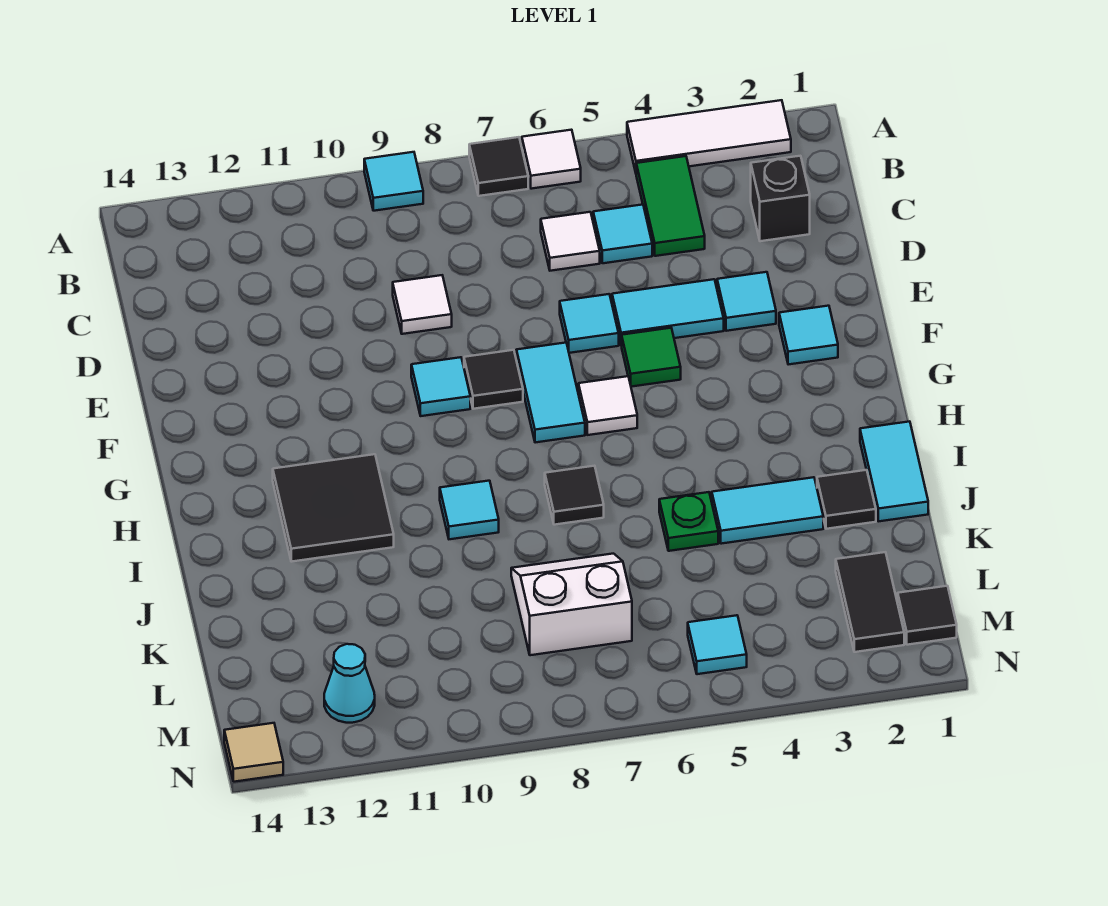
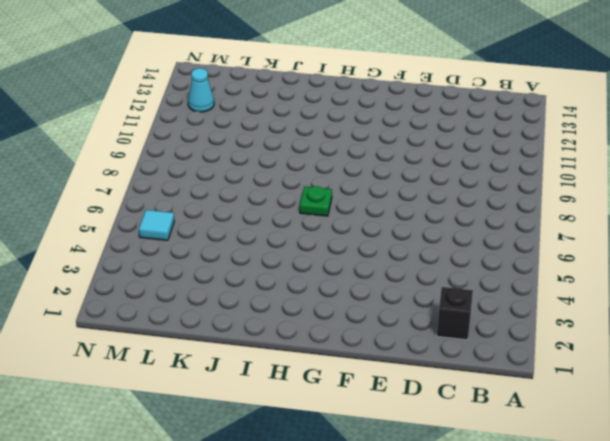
green plate H7 level 1 -> green plate J5 level 1
none -> white tile A2:A4 level 1
none -> white tile A6 level 1
none -> black tile A7 level 1
none -> cyan tile A9 level 1

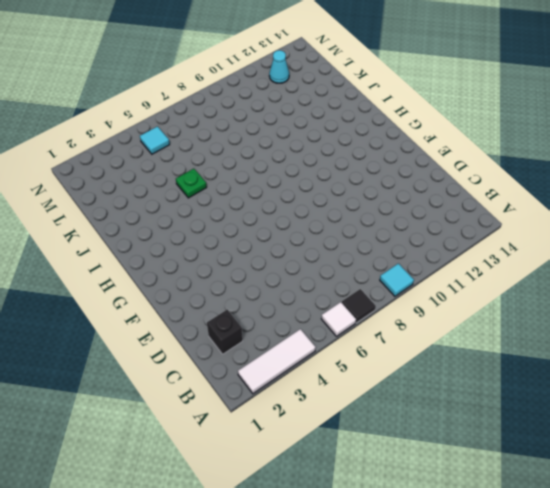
none -> green tile B4:C4 level 1
none -> cyan tile C5 level 1
none -> white tile C6 level 1
none -> white tile D9 level 1

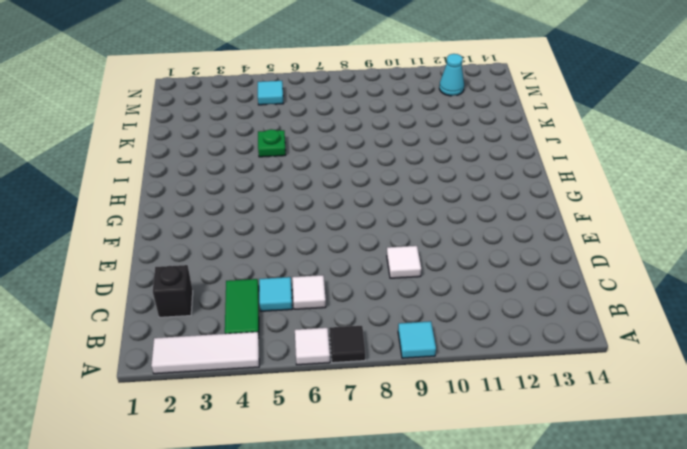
none -> cyan tile E3 level 1
none -> cyan tile E4:E5 level 1
none -> cyan tile E6 level 1
none -> cyan tile F2 level 1

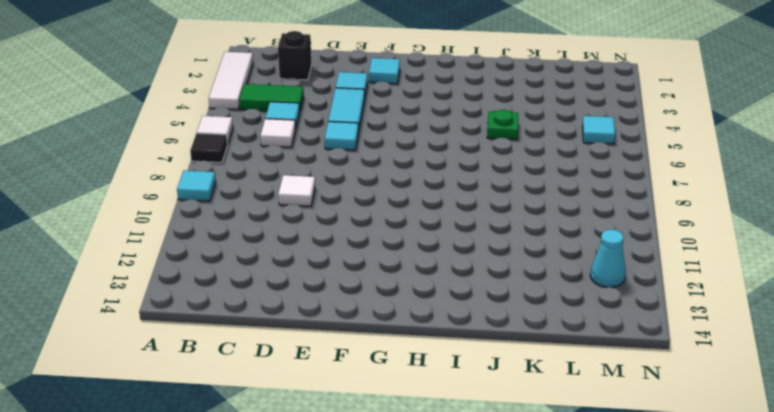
none -> green tile F5 level 1
none -> cyan tile F7:G7 level 1
none -> black tile F8 level 1
none -> cyan tile F9 level 1

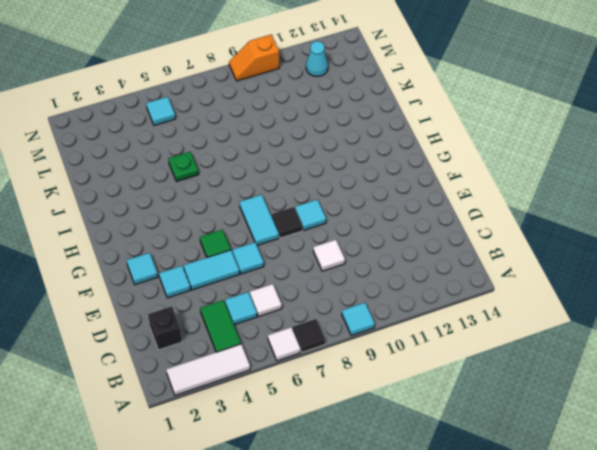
orange slope N9:N10 level 1 top 10 -> none
none -> white tile G6 level 1
none -> black tile H11:I12 level 1
none -> cyan tile I1:J1 level 1
none -> black tile I7 level 1

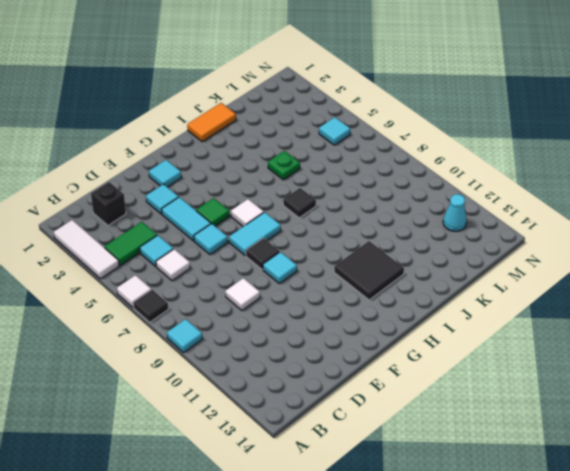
orange tile I1:J1 level 1 -> cyan tile I1:J1 level 1
none -> cyan tile I9 level 1
none -> black tile J2 level 1
none -> cyan tile J3:J4 level 1
none -> white slope K7:L8 level 1 top L

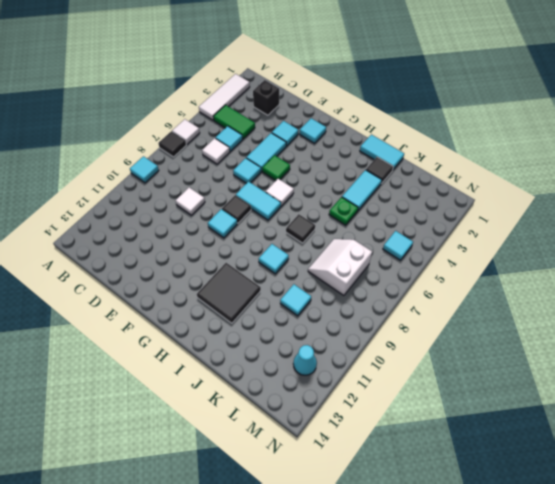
cyan tile K10 level 1 -> none
none -> black tile L2:M2 level 1
none -> black tile M1 level 1
none -> tan tile N14 level 1

